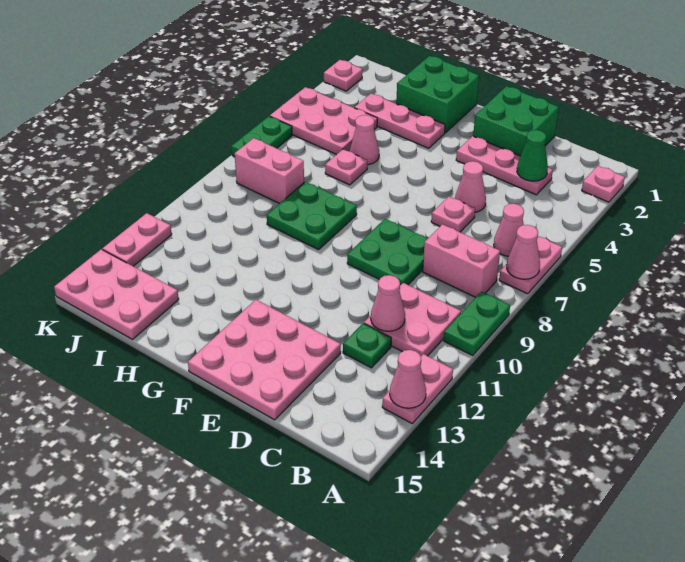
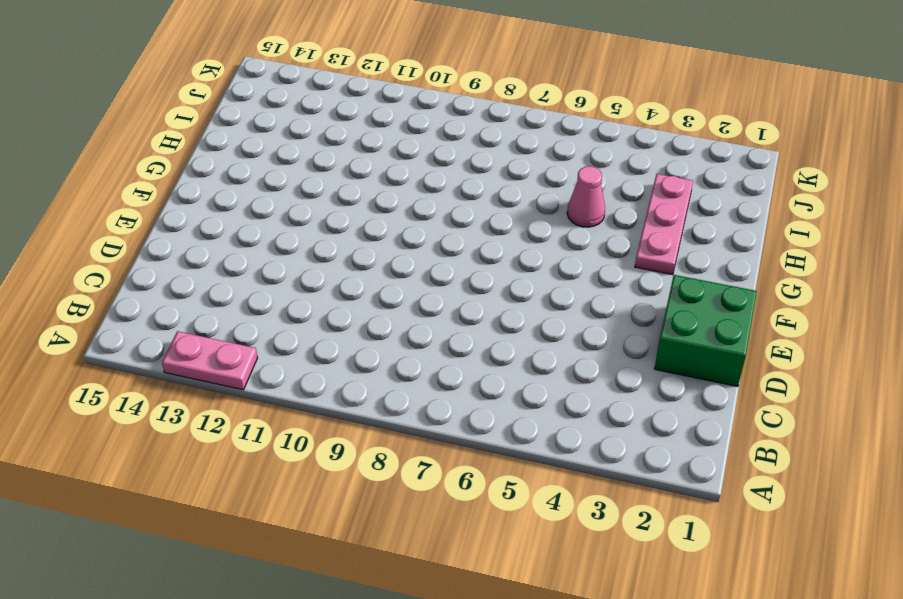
none -> pink plate A2 level 1
none -> pink plate A6:A7 level 1
none -> green plate A9:A10 level 1

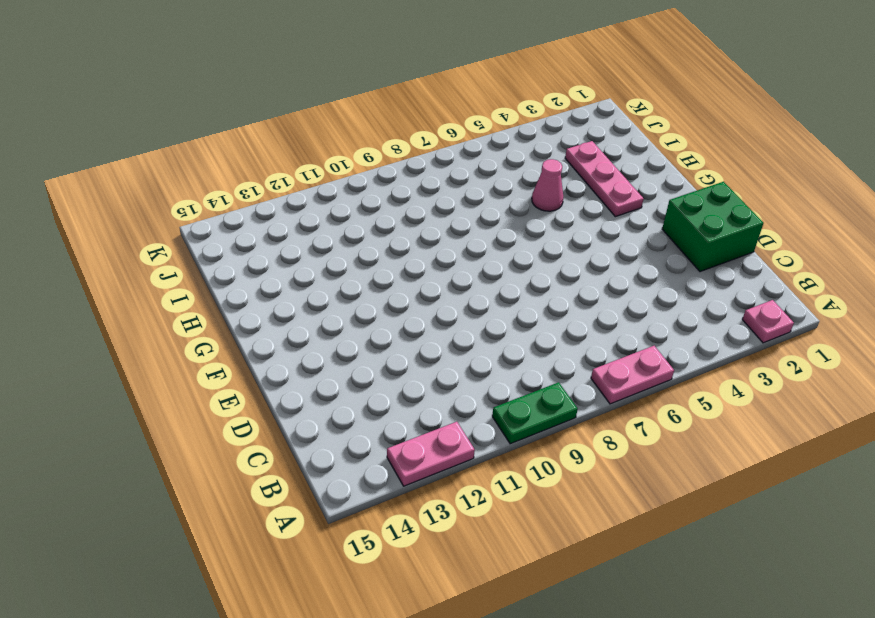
none -> pink cone B6 level 1
none -> pink brick B8:C8 level 1
none -> pink plate B10:C11 level 1

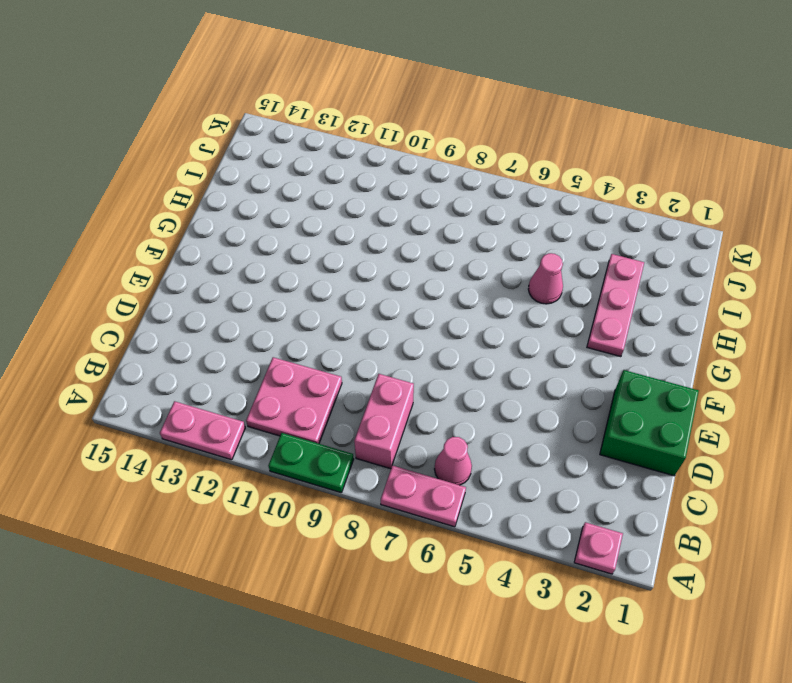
none -> pink plate C3:E3 level 1
none -> green plate C12 level 1
none -> pink cone D5 level 1

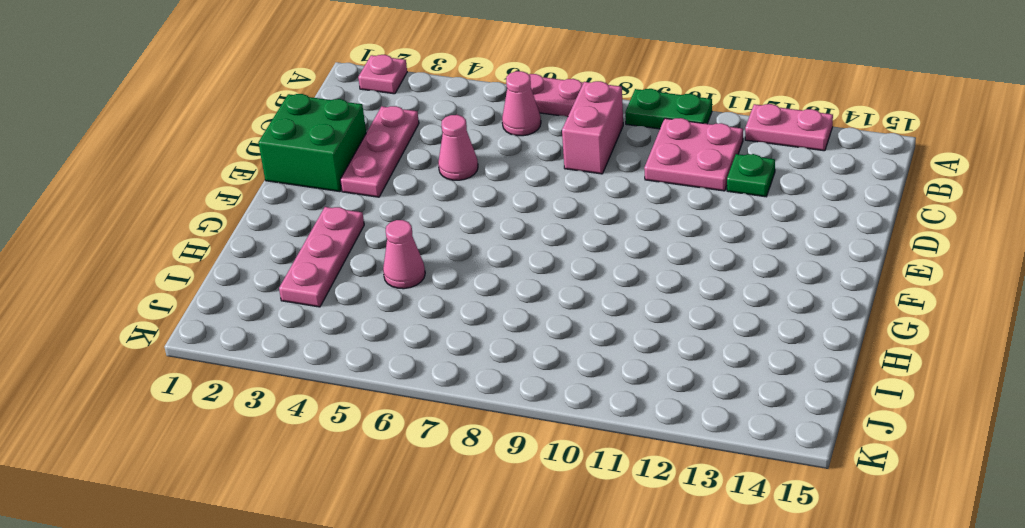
none -> pink plate D6 level 1
none -> green plate D8:E9 level 1
none -> pink plate D13:F15 level 1

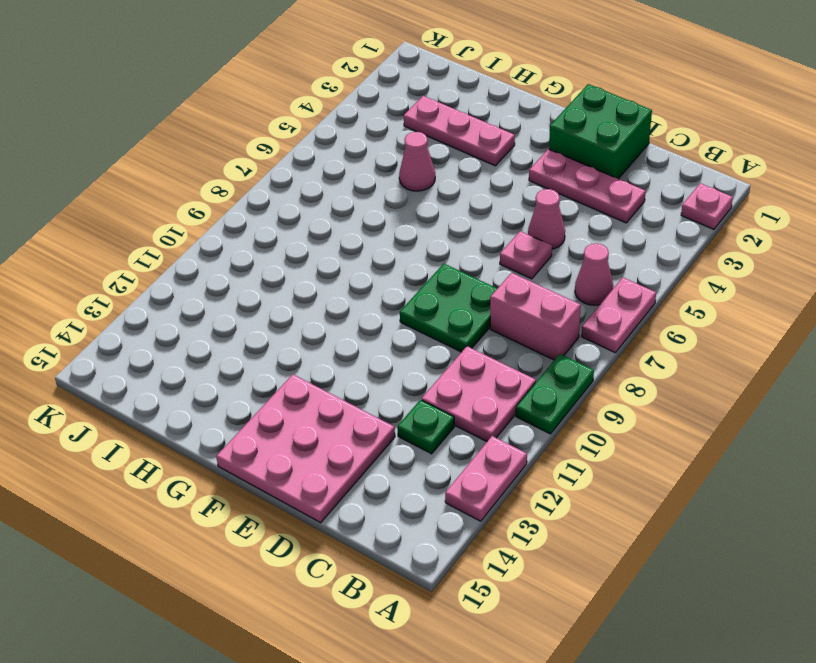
none -> green brick G1:H2 level 1
none -> green plate G8:H9 level 1
none -> pink plate H6 level 1

